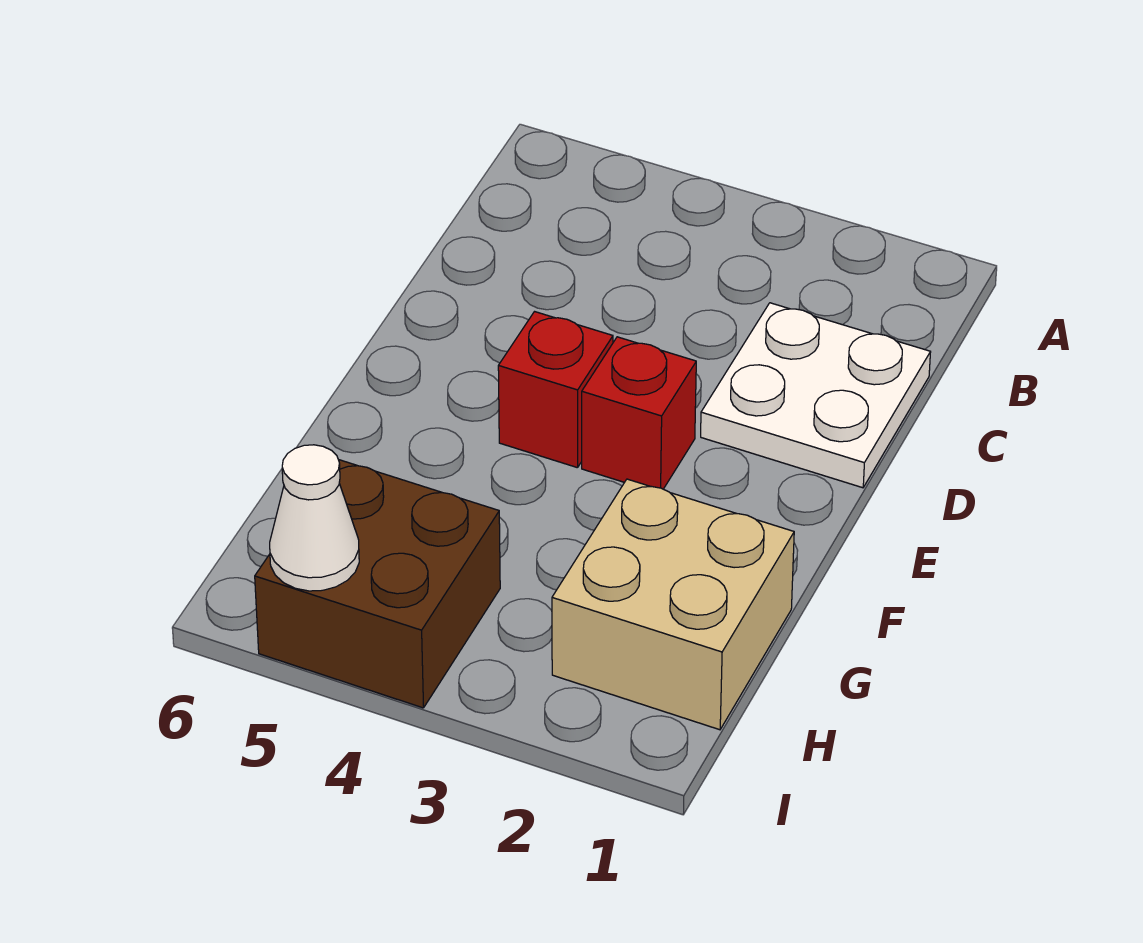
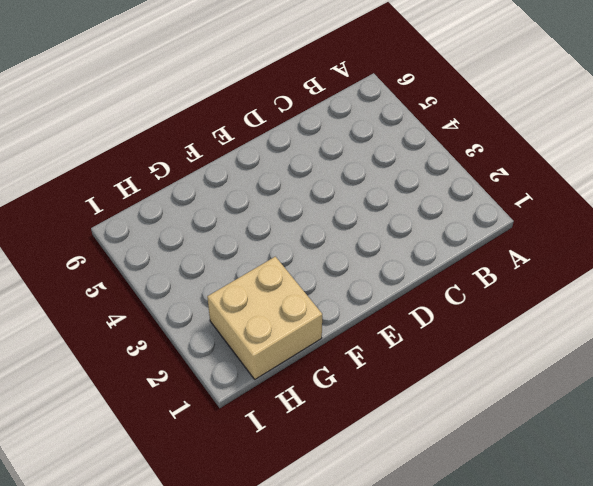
none -> white plate C1:D2 level 1
none -> red brick E3 level 1

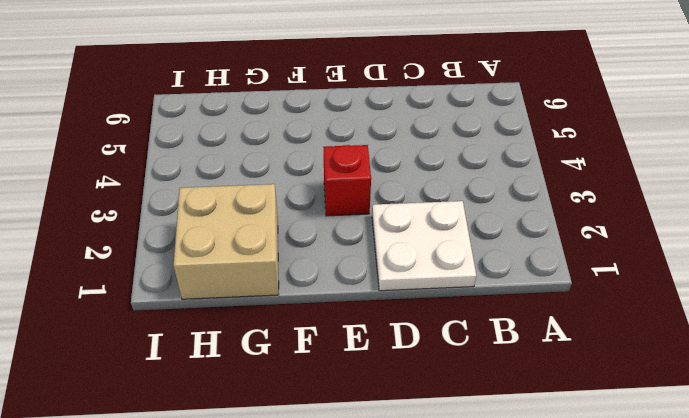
none -> red brick E4 level 1
none -> brown brick H4:I5 level 1

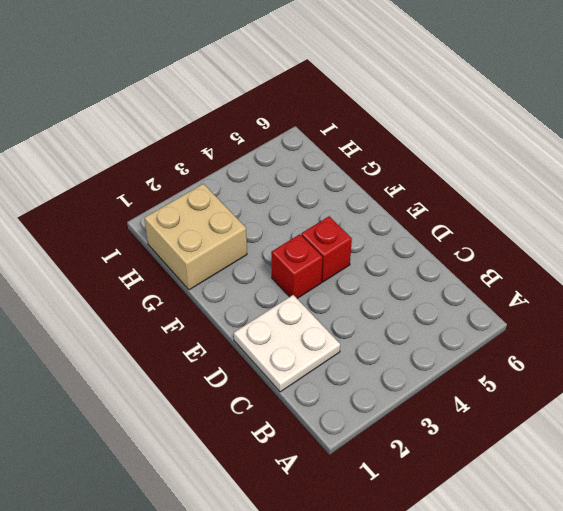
none -> brown brick H4:I5 level 1
none -> white cone I5 level 2

